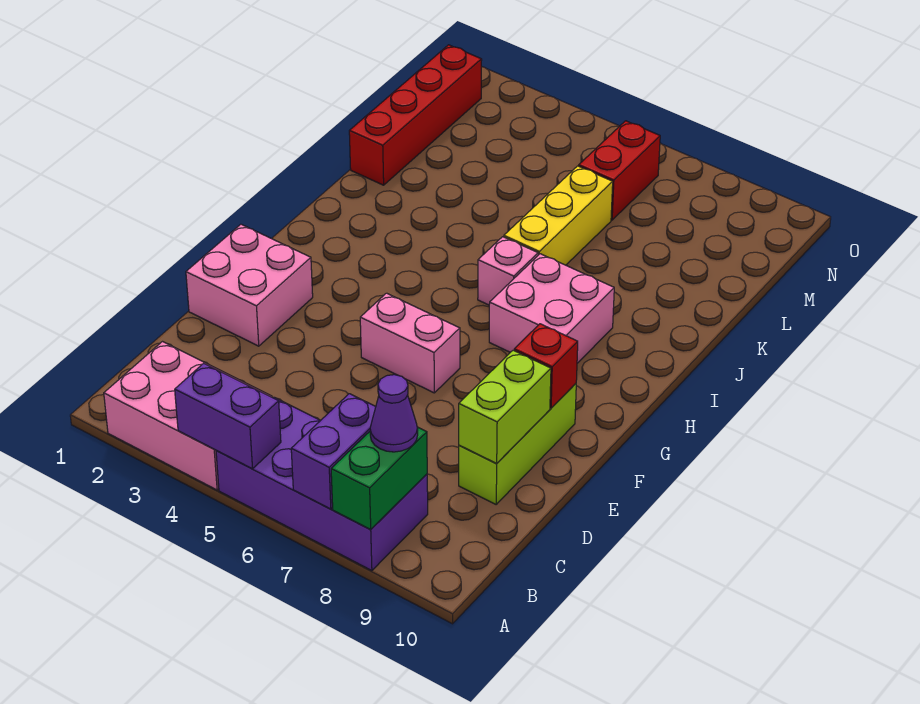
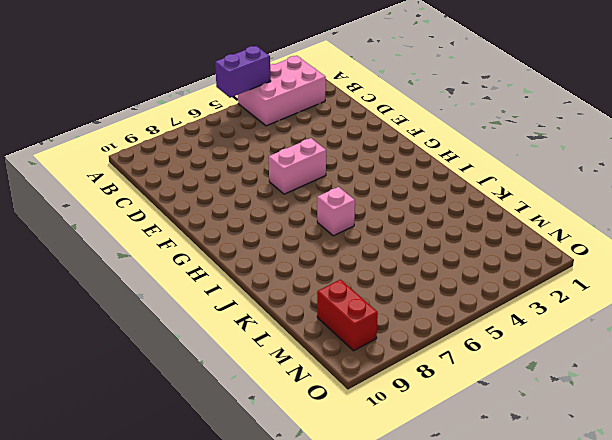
red brick M9:N9 level 1 -> red brick M6:N6 level 1
none -> purple brick A5:B8 level 1
none -> lime brick D9:F9 level 1
none -> pink brick E1:F2 level 1

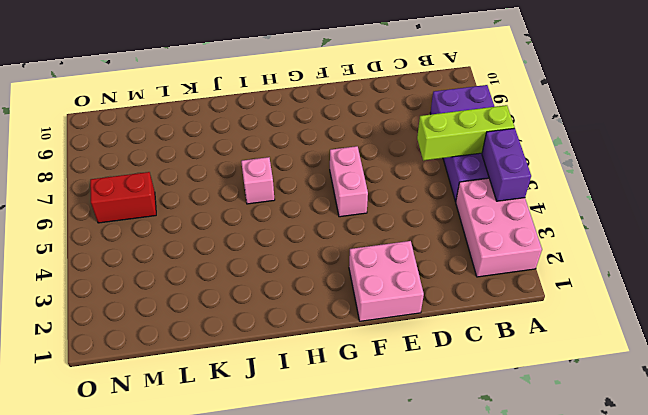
lime brick A6:C6 level 2 -> lime brick D9:F9 level 1
none -> pink brick H7:I8 level 1
none -> yellow brick J6:L6 level 1
none -> red brick K1:N1 level 1

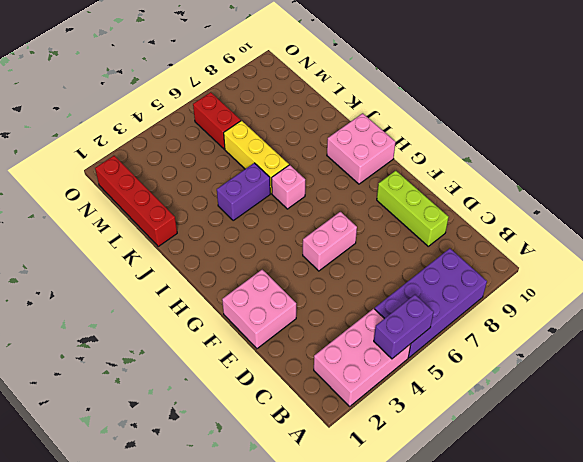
pink brick H9:I10 level 1 -> pink brick H7:I8 level 1
purple brick J4:J5 level 1 -> purple brick A7:B7 level 2
none -> green brick A8:B8 level 2
none -> lime brick D9:E9 level 2
none -> red brick F9 level 2

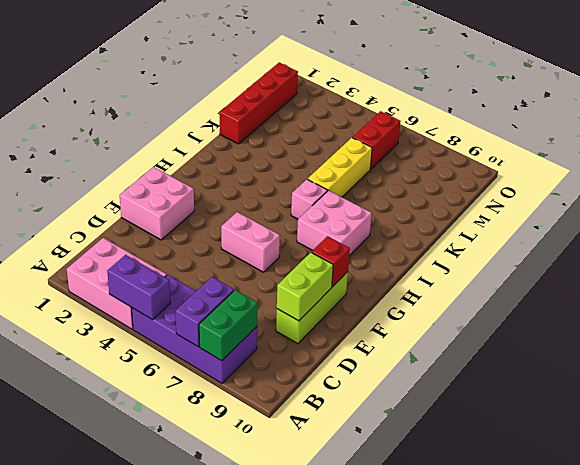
none -> purple cone B8 level 3

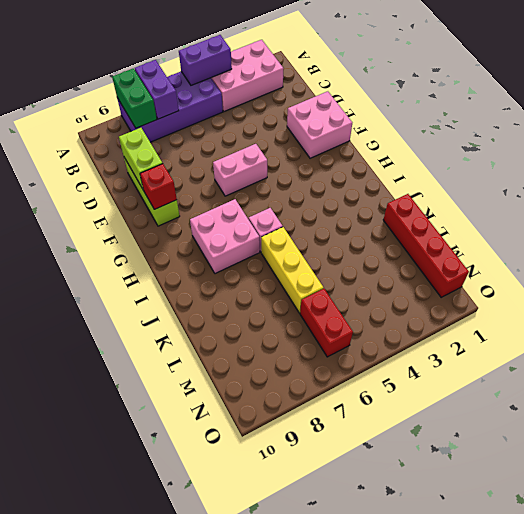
none -> purple cone B8 level 3

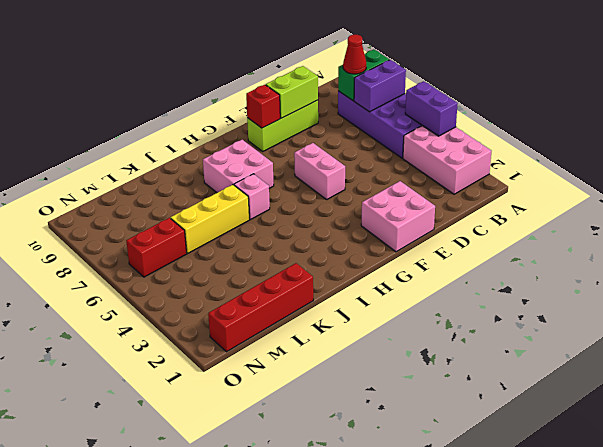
red cone B8 level 3 -> purple cone B8 level 3

